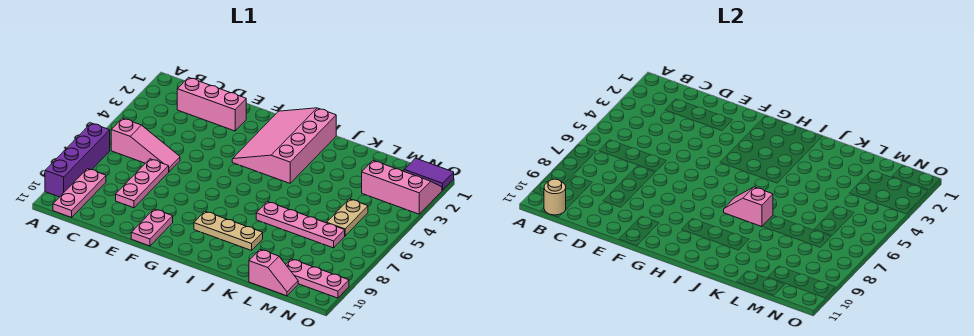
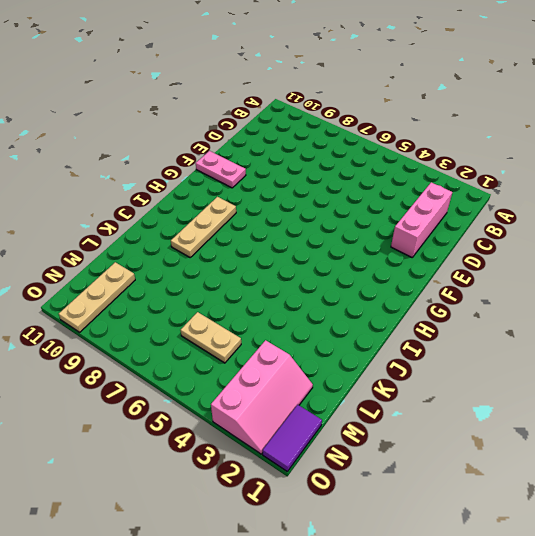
tan plate M10:O10 level 1 -> pink plate M10:O10 level 1
none -> purple brick A7:A10 level 1
none -> pink slope B6:D6 level 1 top B
none -> pink plate B9:B11 level 1

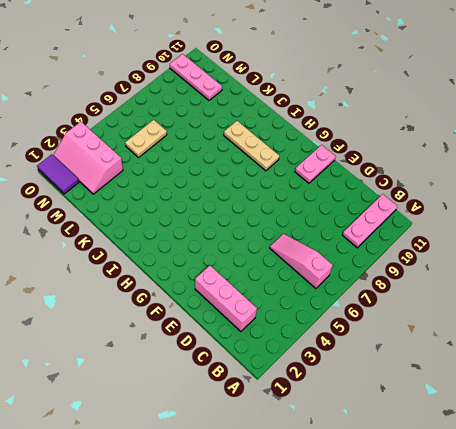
none -> purple brick A7:A10 level 1
none -> pink plate D7:D9 level 1
none -> pink slope G1:I4 level 1 top I

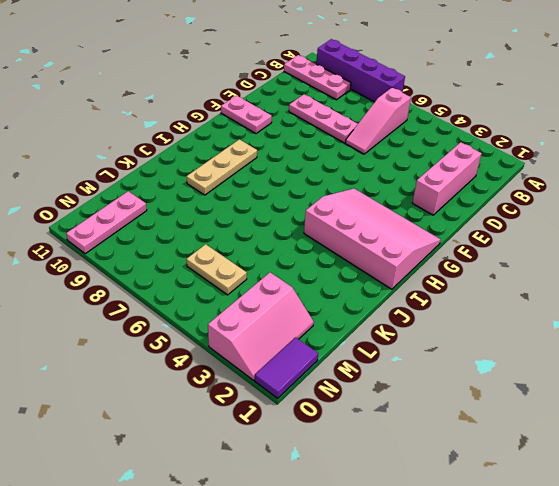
none -> pink plate J7:M7 level 1
none -> pink slope L11:M11 level 1 top L
none -> tan round brick B11 level 2

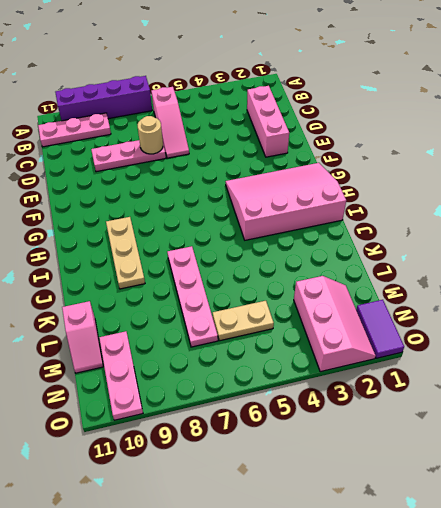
tan round brick D7 level 2 -> tan round brick B11 level 2
none -> pink plate F10:F11 level 1
none -> pink slope I7:J7 level 2 top J

